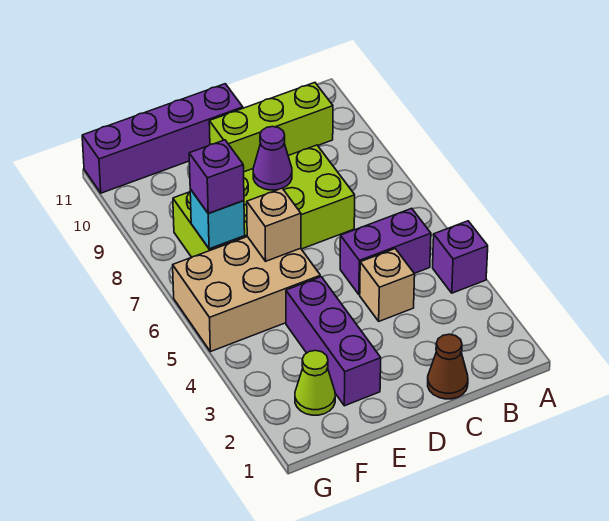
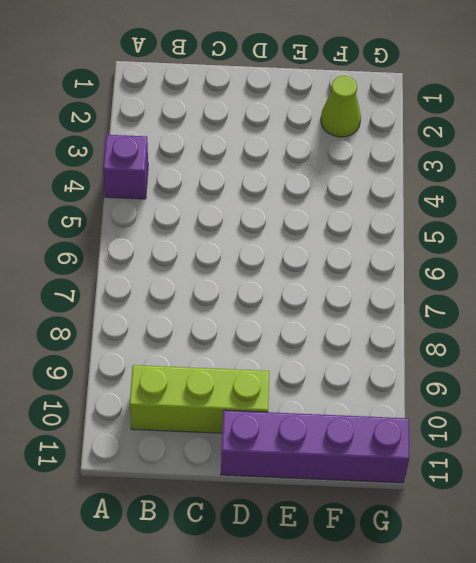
none -> purple brick B5:C5 level 1
none -> brown cone C1 level 1
none -> tan brick C4 level 1

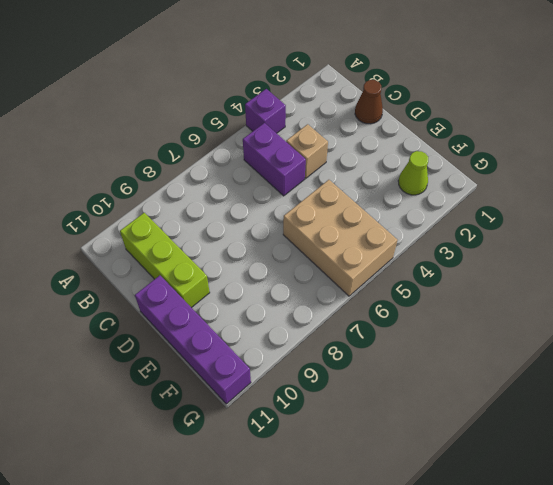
none -> lime brick C7:F8 level 1
none -> purple brick E2:E4 level 1
none -> purple cone D8 level 2

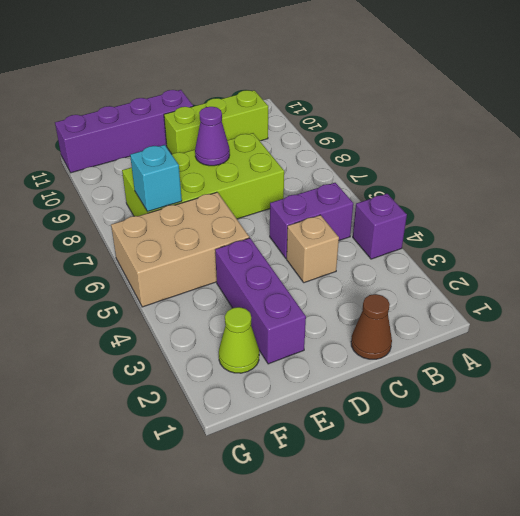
none -> tan brick E6 level 2
none -> purple brick F7 level 3

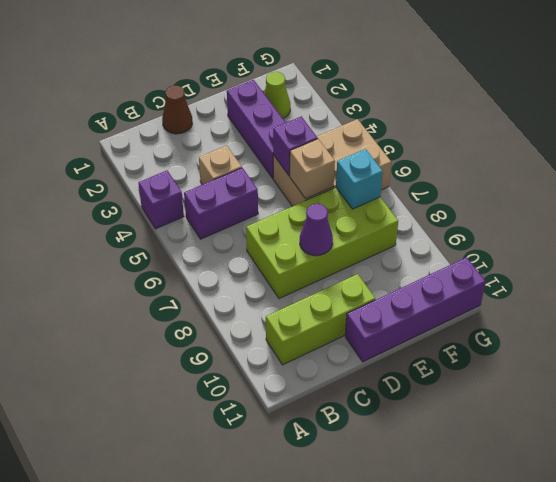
purple brick E5 level 2 -> purple brick F7 level 3

